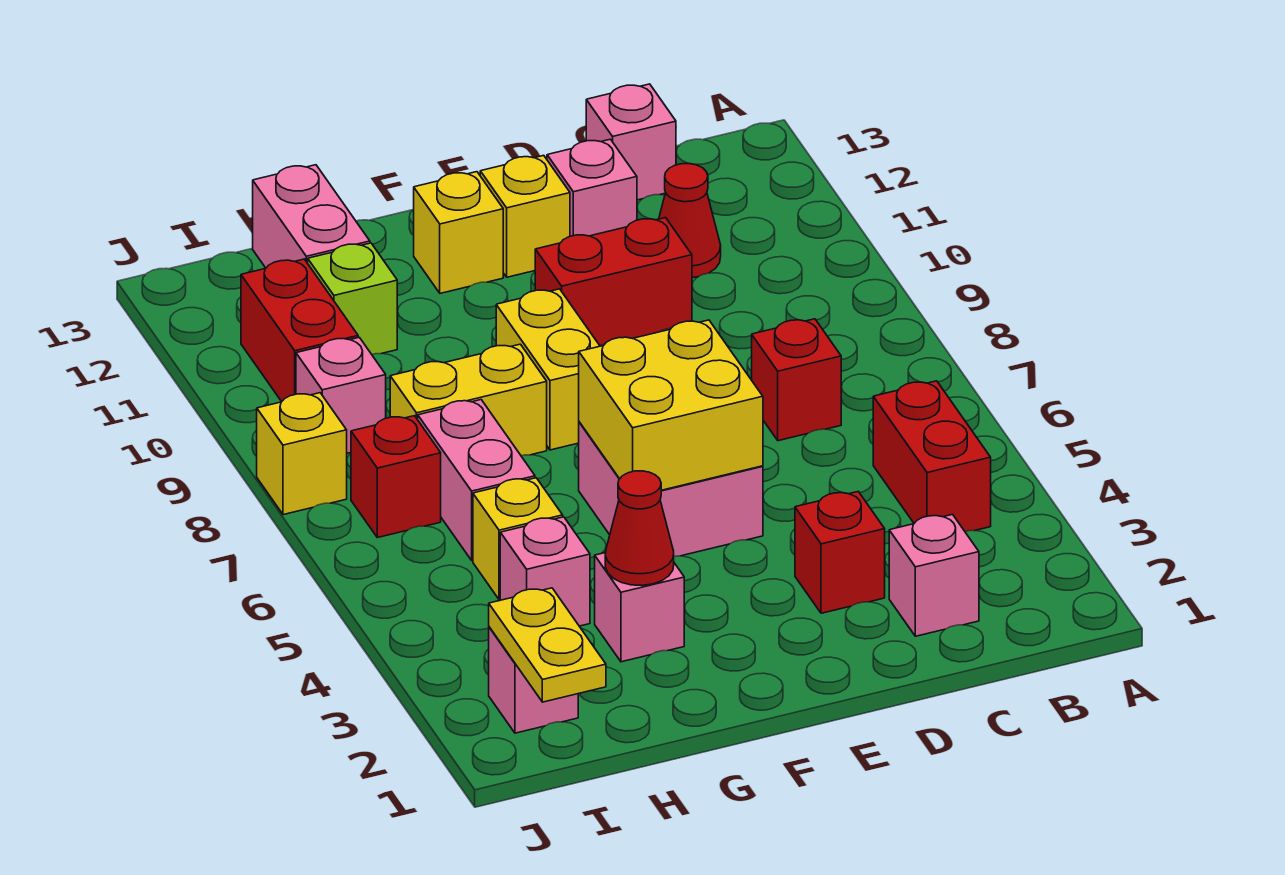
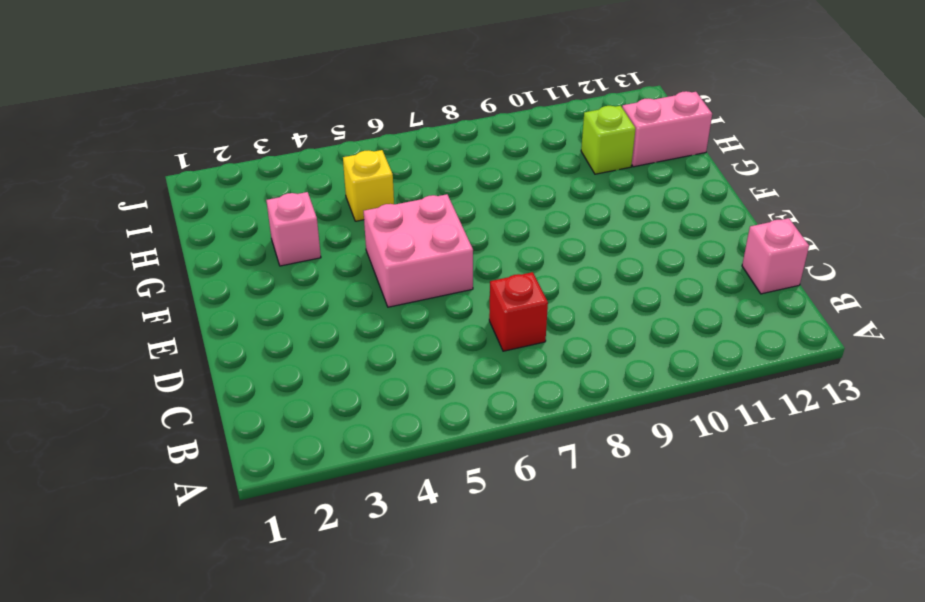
none -> red brick B4:B5 level 1
none -> pink brick C2 level 1
none -> red cone C11 level 1

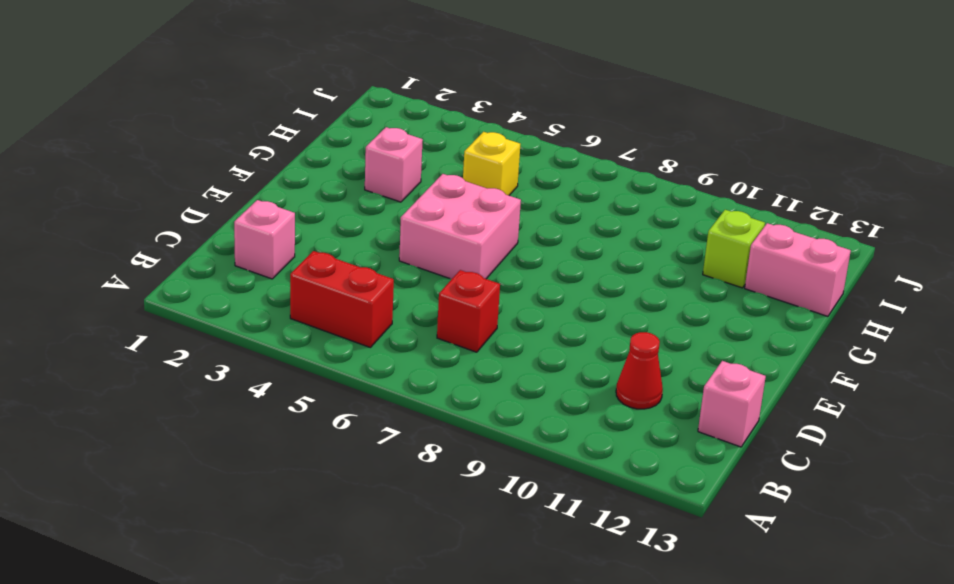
none -> red brick D3 level 1
none -> red brick D10:E10 level 1
none -> pink brick D12 level 1

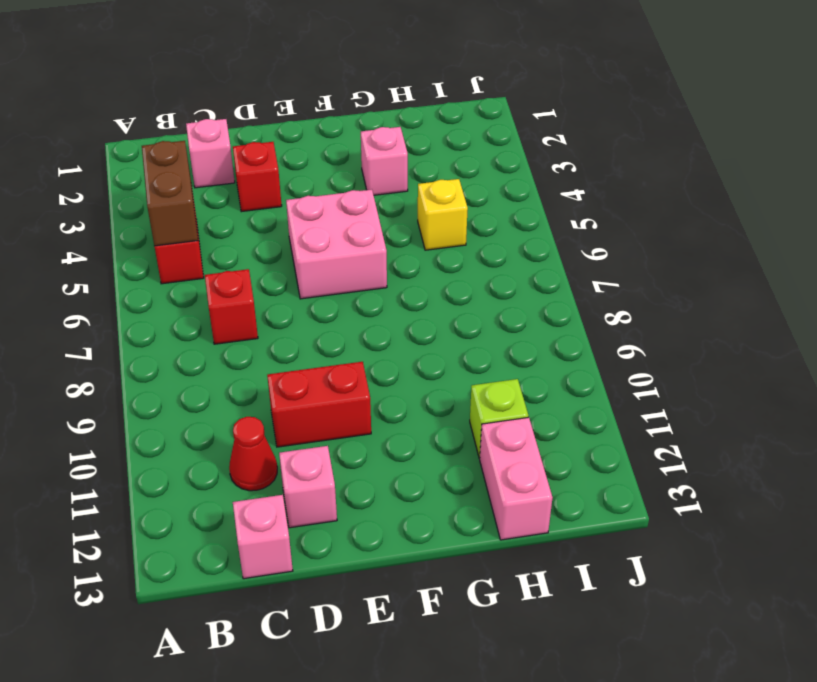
brown brick B4:B5 level 2 -> none
none -> yellow brick E12 level 1
none -> yellow brick F8:F9 level 1
none -> yellow brick F12 level 1

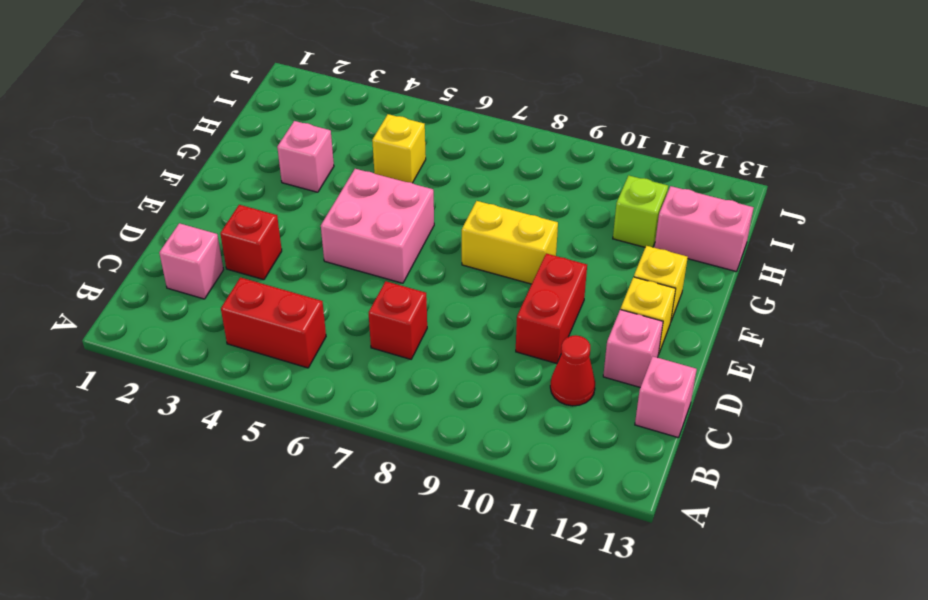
none -> yellow brick G8:H8 level 1
none -> pink brick H4 level 1
none -> pink brick H6:H7 level 1

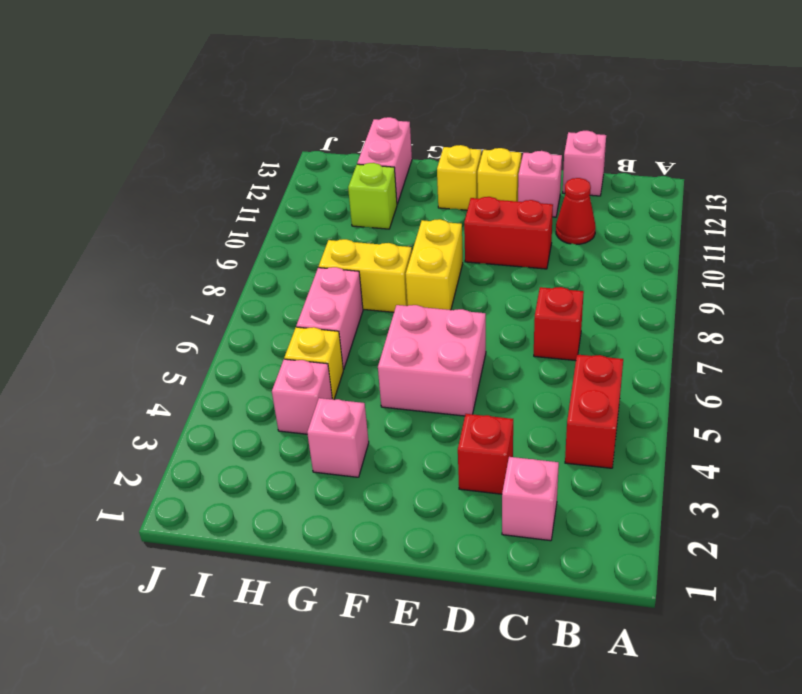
none -> pink brick I2 level 1
none -> red brick I7 level 1
none -> pink brick I9 level 1

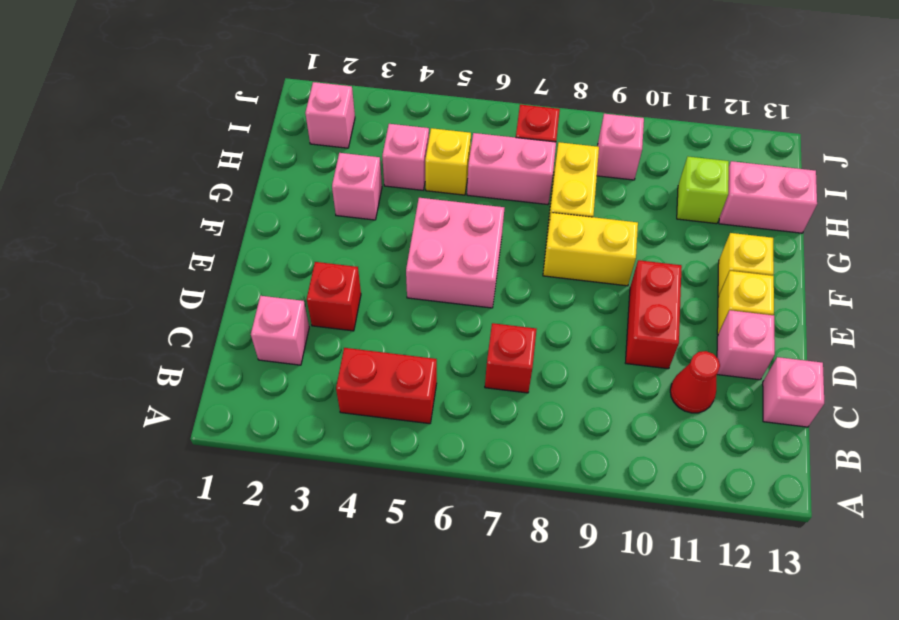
none -> red brick I10:I11 level 1
none -> yellow brick J8 level 1
none -> yellow brick E5:F6 level 2

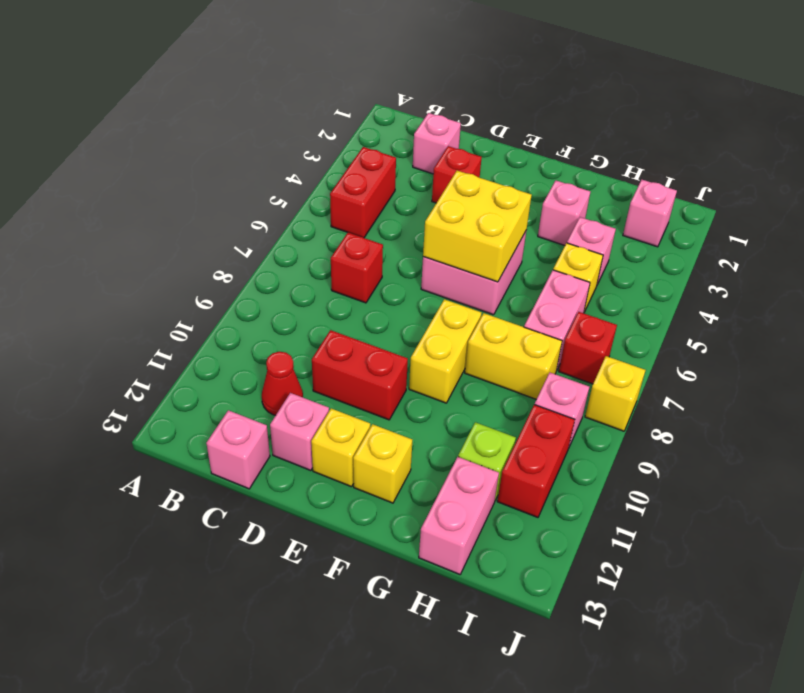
none -> red cone G3 level 2
none -> yellow plate I1:I2 level 2

